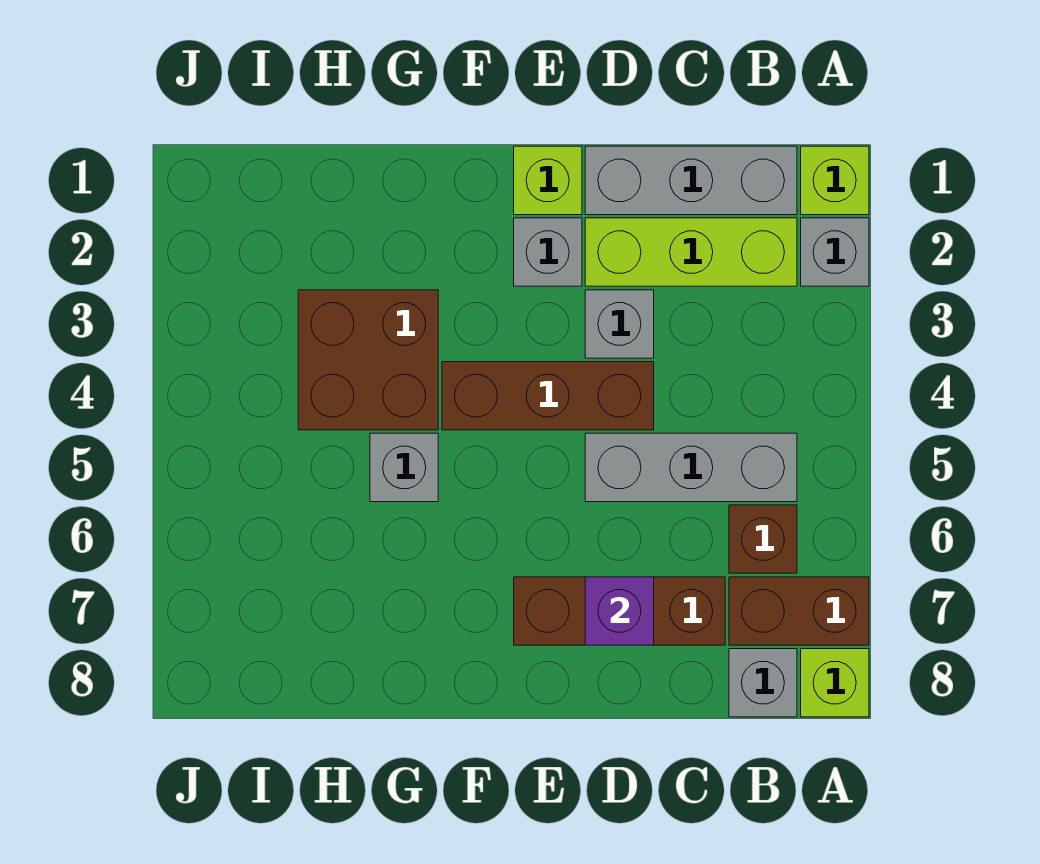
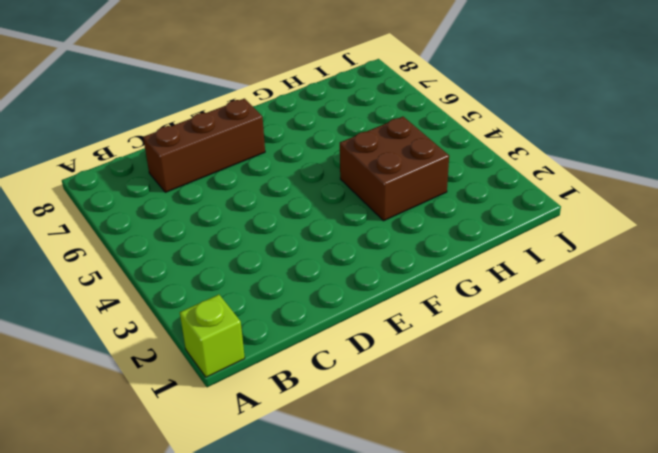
none -> grey brick A2 level 1
none -> brown brick A7:B7 level 1
none -> lime brick A8 level 1

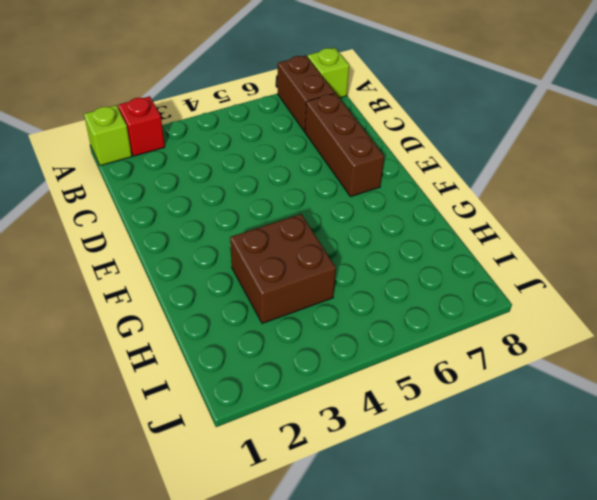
red brick A2 level 1 -> grey brick A2 level 1
none -> grey brick B1:D1 level 1
none -> lime brick B2:D2 level 1
none -> grey brick B5:D5 level 1

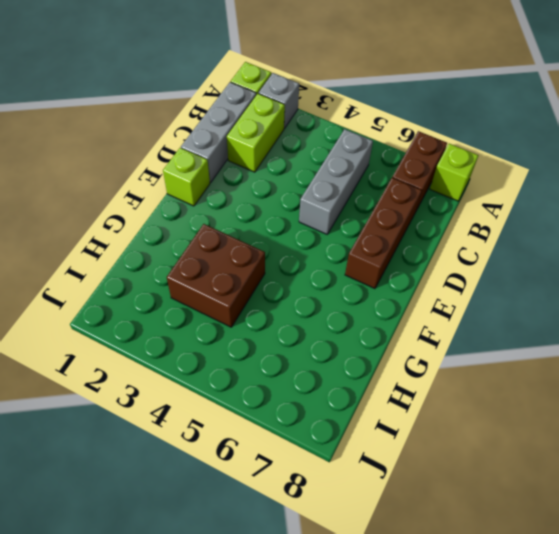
lime brick B2:C2 level 1 -> lime brick B2:D2 level 1
none -> brown brick B6 level 1
none -> grey brick B8 level 1
none -> grey brick D3 level 1

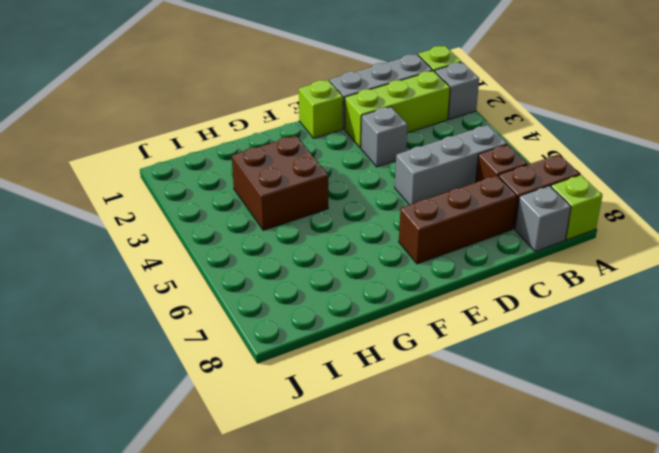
none -> brown brick D4:F4 level 1
none -> grey brick E2 level 1
none -> grey brick G5 level 1

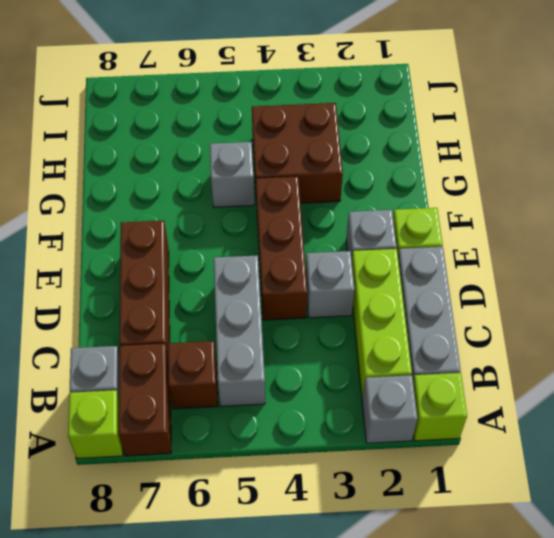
none -> purple brick D7 level 2

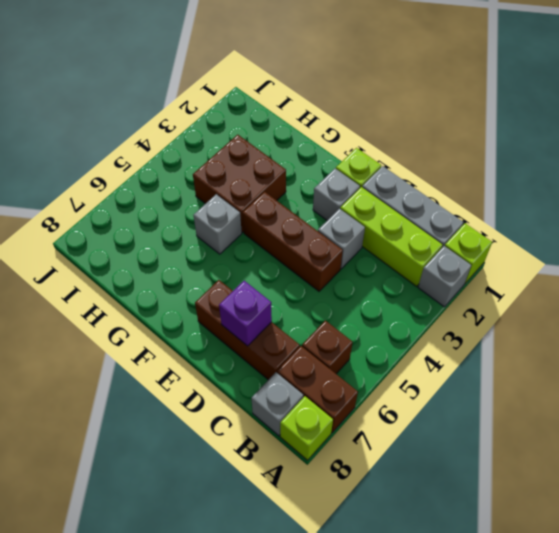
none -> grey brick B5:D5 level 1

